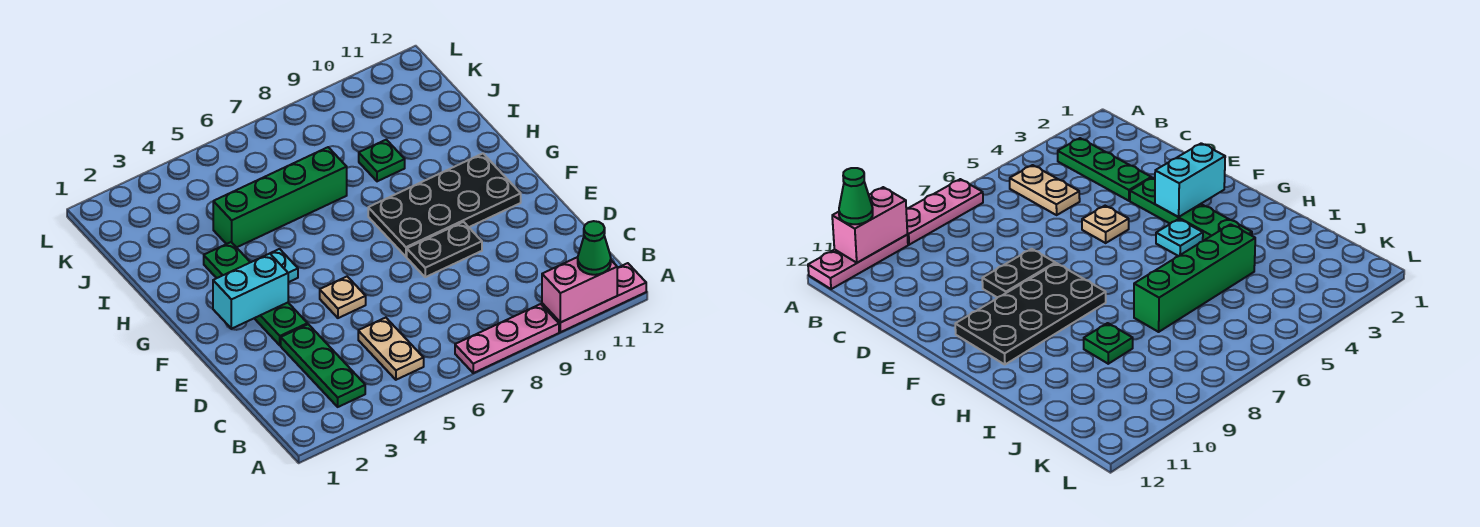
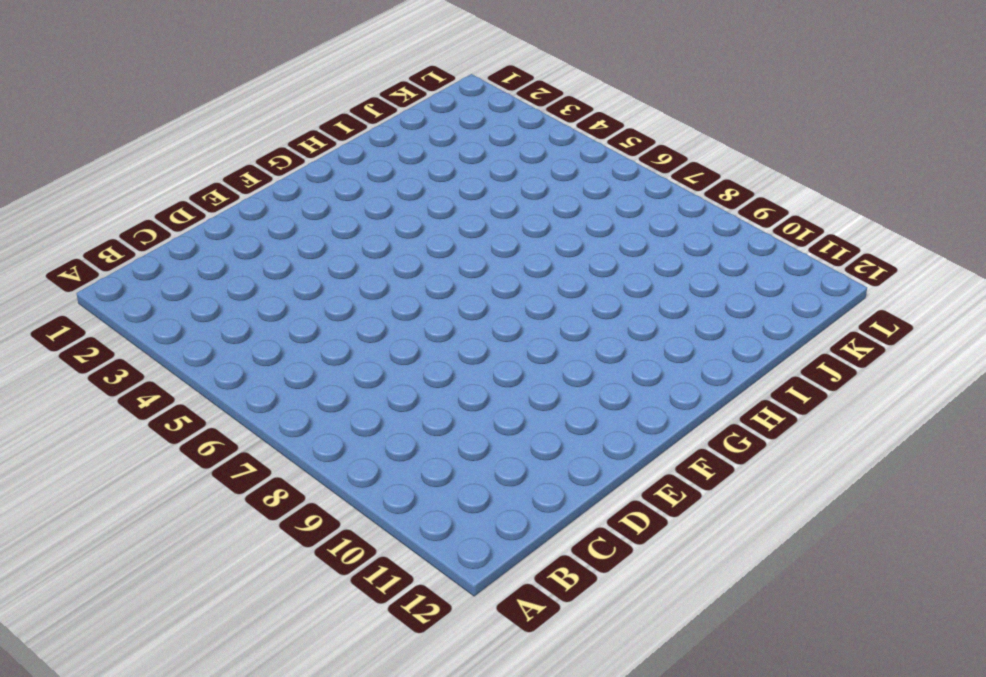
none -> pink plate A7:A9 level 1
none -> pink plate A10:A12 level 1
none -> green plate B3:D3 level 1

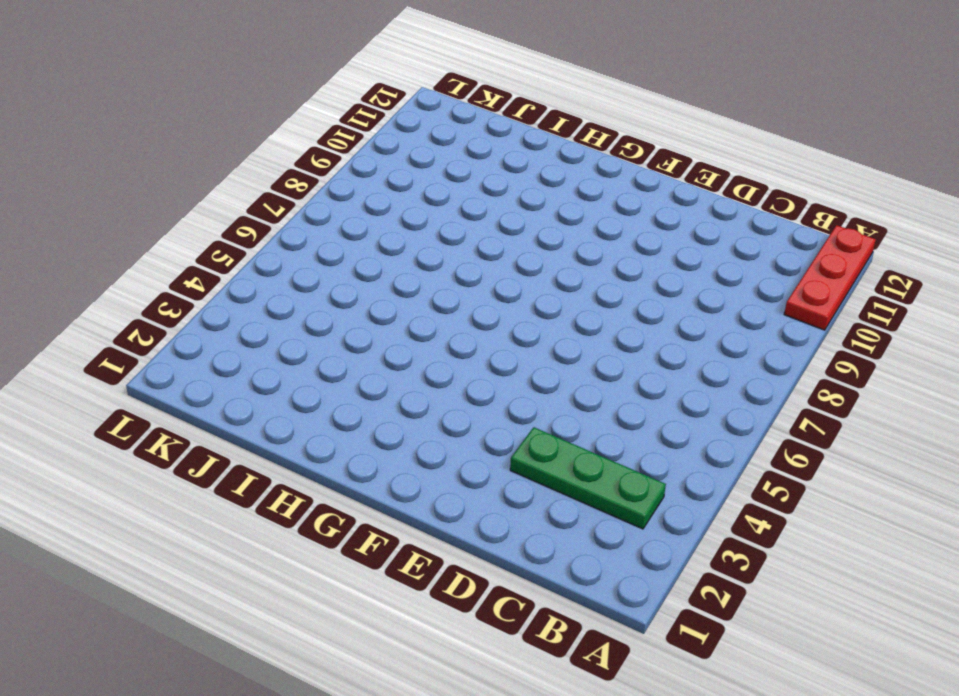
red plate A10:A12 level 1 -> pink plate A10:A12 level 1
none -> pink plate A7:A9 level 1
none -> tan plate B5:C5 level 1
none -> green plate E3:H3 level 1

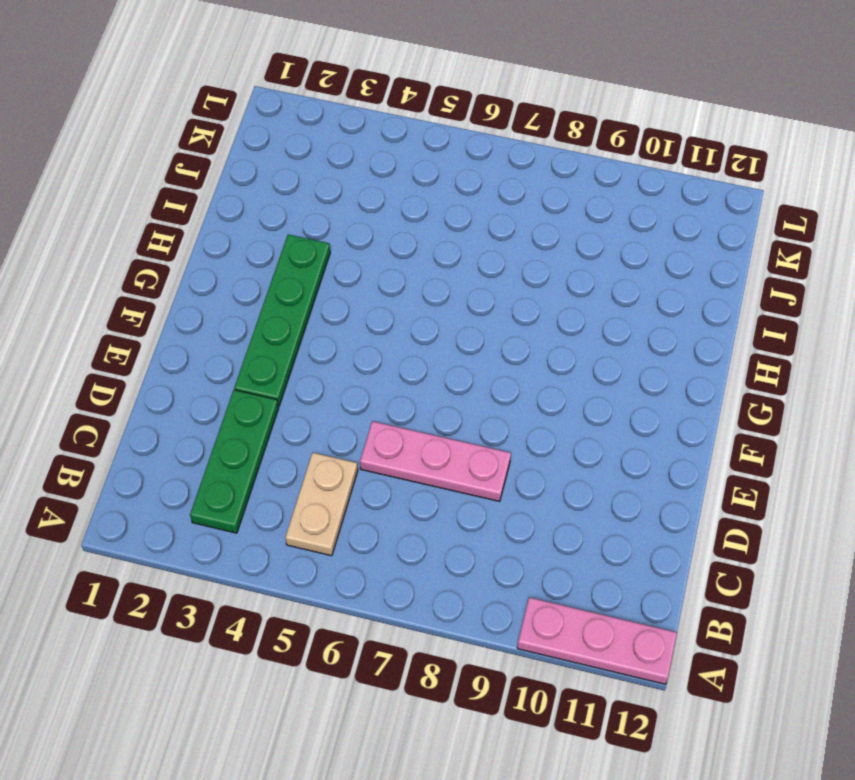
pink plate D6:D8 level 1 -> pink plate A7:A9 level 1
none -> tan plate E5 level 1
none -> black plate E8:E9 level 1
none -> black plate F8:G11 level 1

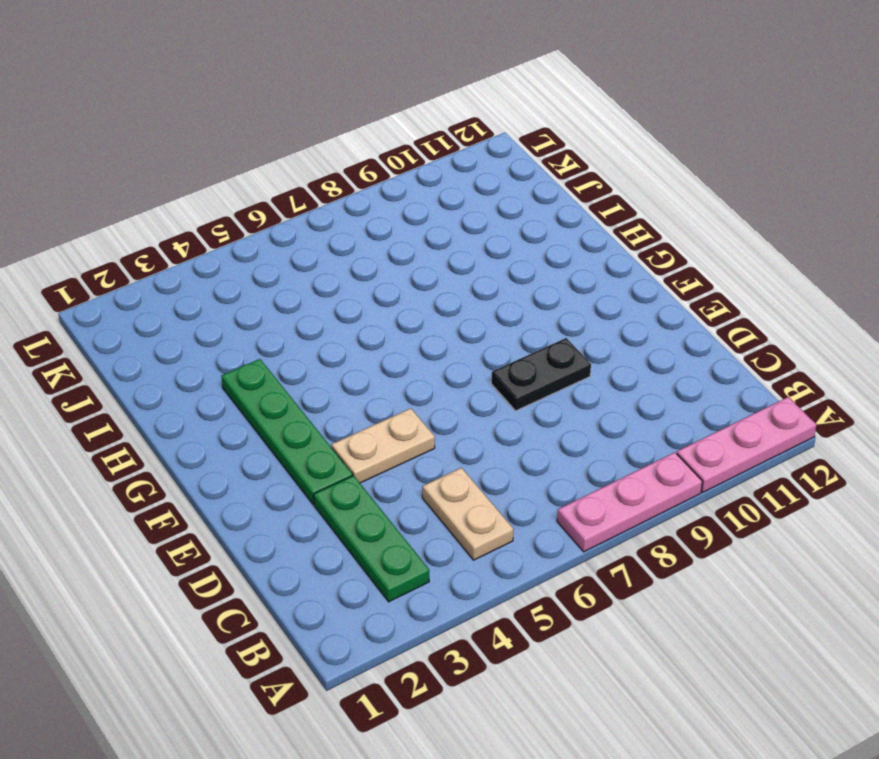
tan plate E4:E5 level 1 -> tan plate E5 level 1
none -> black plate F8:G11 level 1
none -> cyan plate G4 level 1
none -> green brick I4:I7 level 1

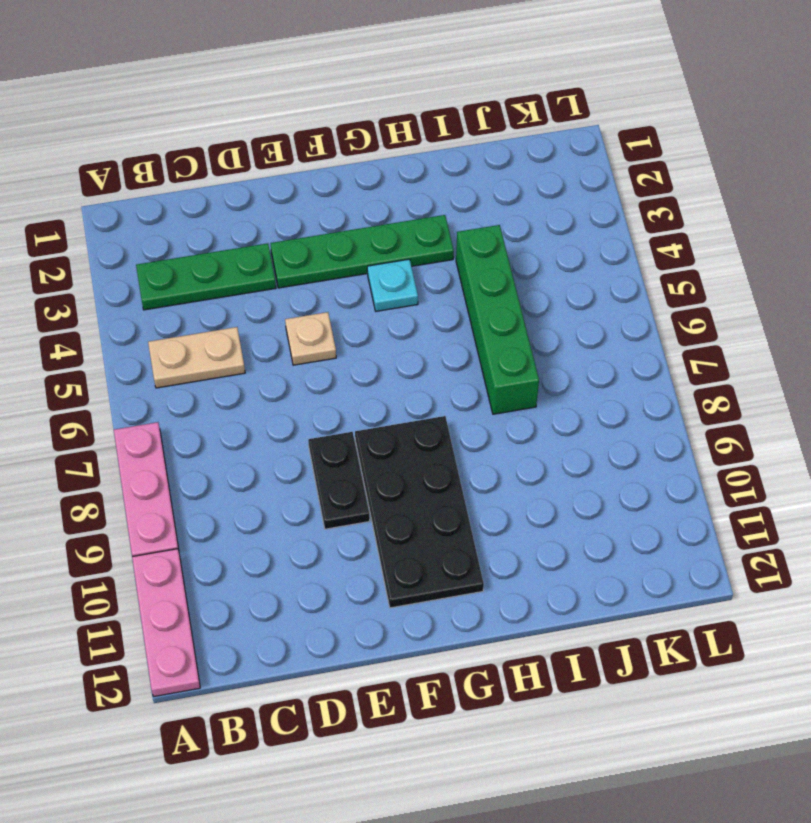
none -> green plate I9 level 1
none -> pink brick A10:A11 level 2
none -> cyan brick F2:F3 level 2

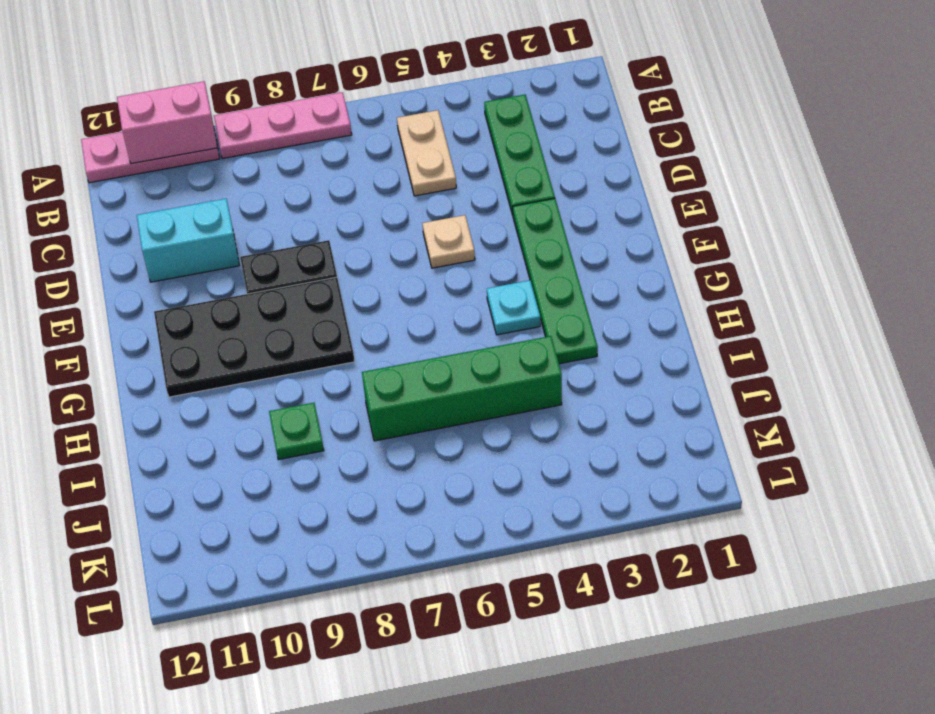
cyan brick D10:D11 level 1 -> cyan brick F2:F3 level 2
none -> green cone A11 level 3

